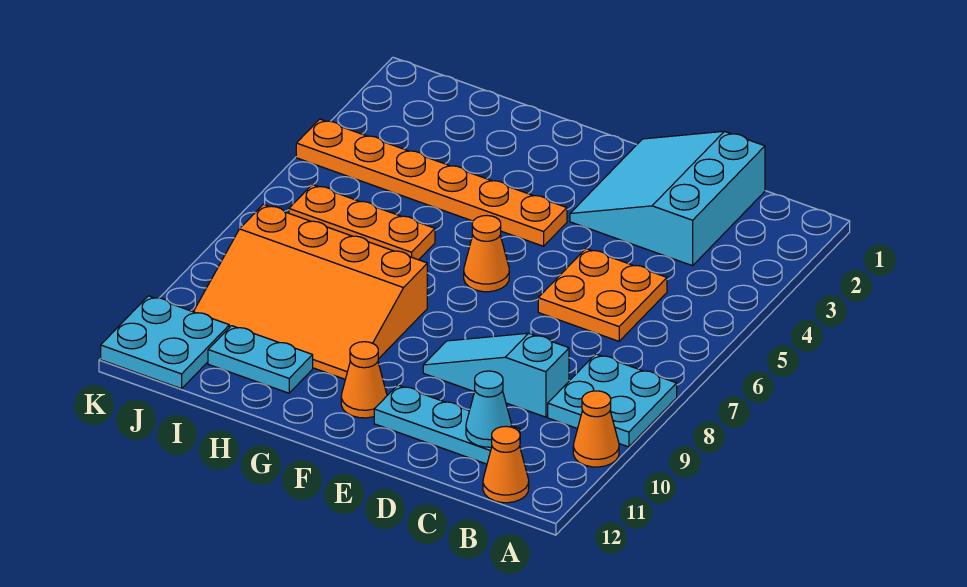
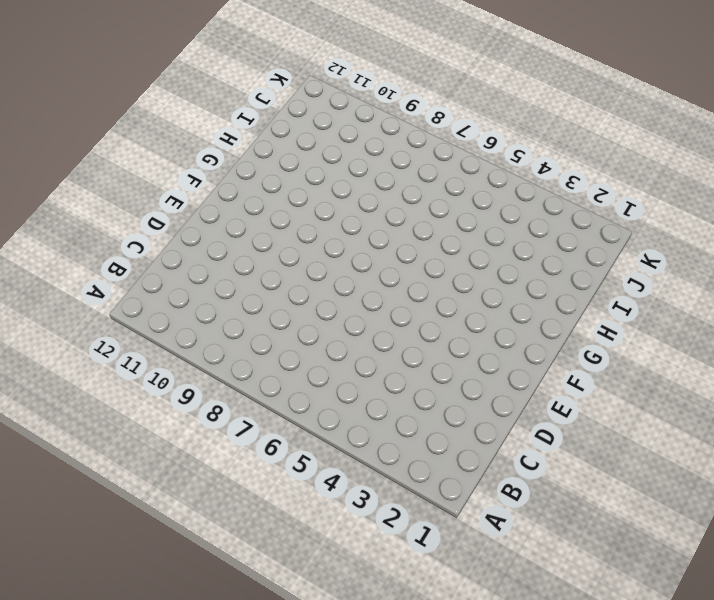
none -> cyan plate A8:B9 level 1
none -> orange cone A10 level 1
none -> orange cone B12 level 1

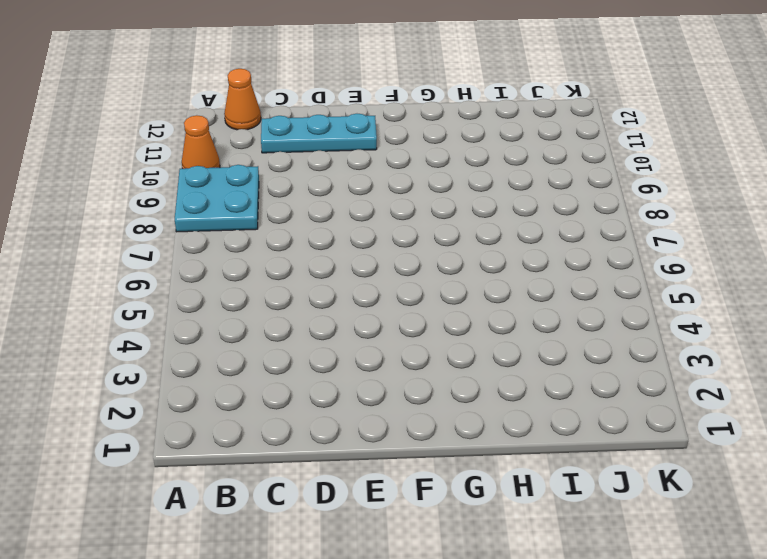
none -> cyan slope C1:E3 level 1 top C
none -> orange plate C5:D6 level 1
none -> cyan slope C9:E9 level 1 top C

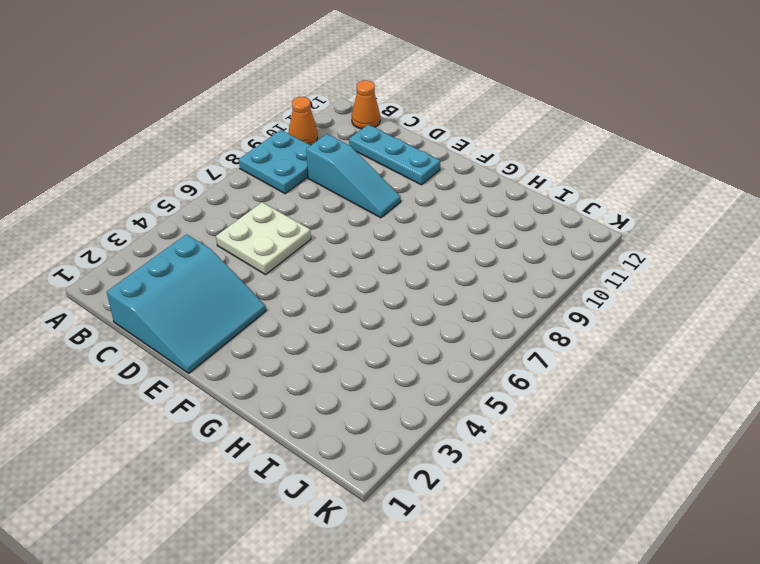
white plate C5:D6 level 1 -> orange plate C5:D6 level 1
none -> orange plate F4:K4 level 1
none -> orange cone F6 level 1
none -> orange cone F11 level 1

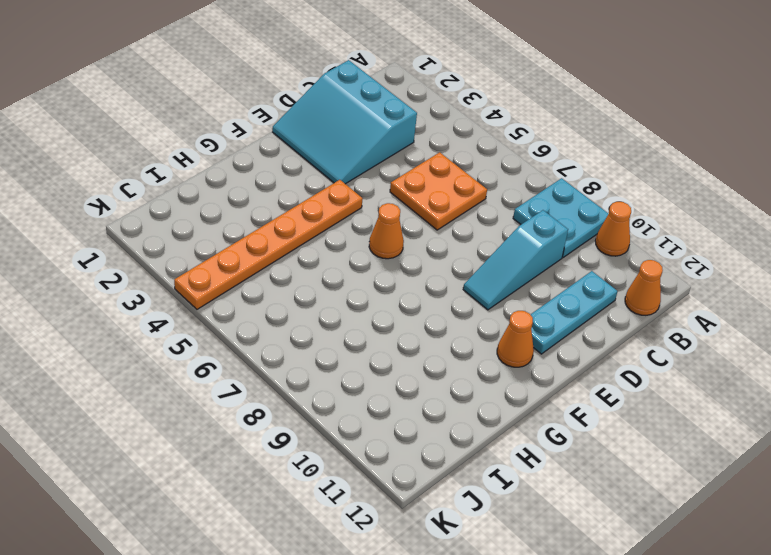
none -> orange slope G8:J10 level 1 top 8
none -> orange plate H6:J6 level 1
none -> cyan plate H11:I11 level 1

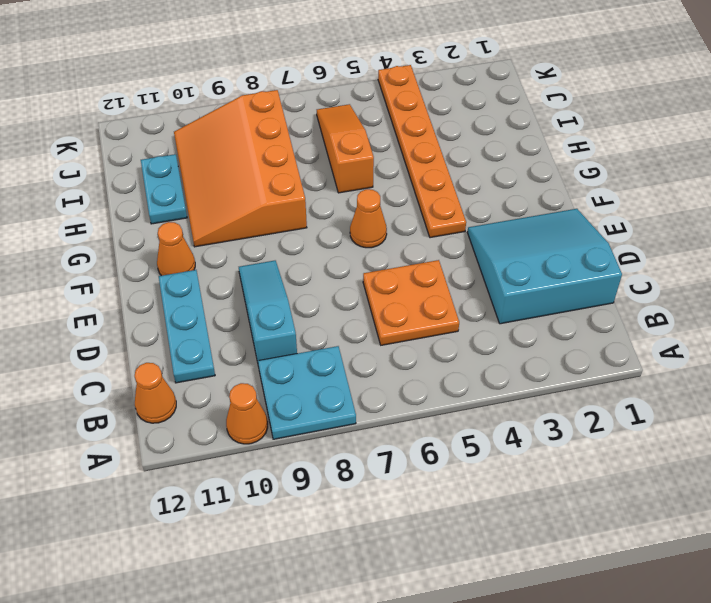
orange slope H6:J6 level 1 top H -> orange plate H6:J6 level 1
none -> cyan plate J11:K12 level 1
none -> cyan cone C11 level 2

